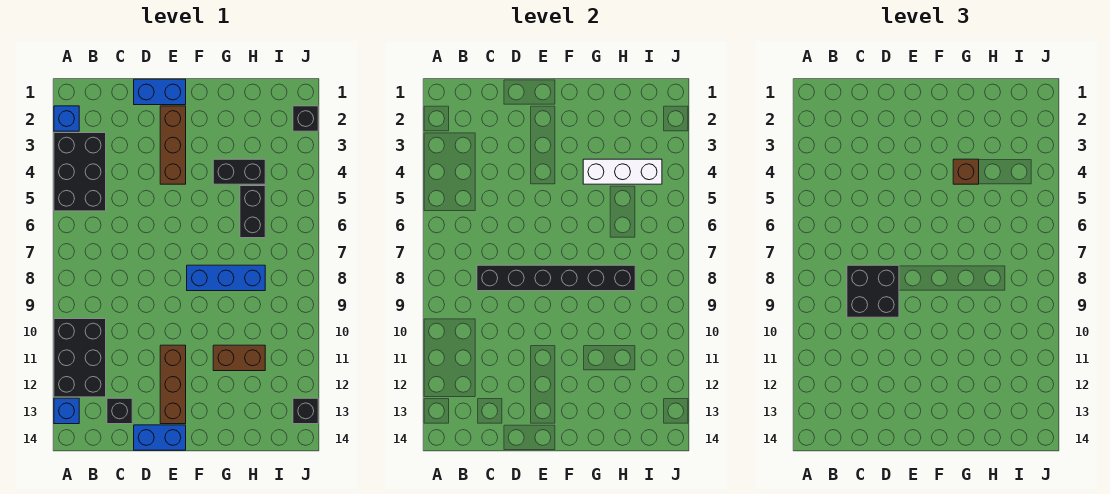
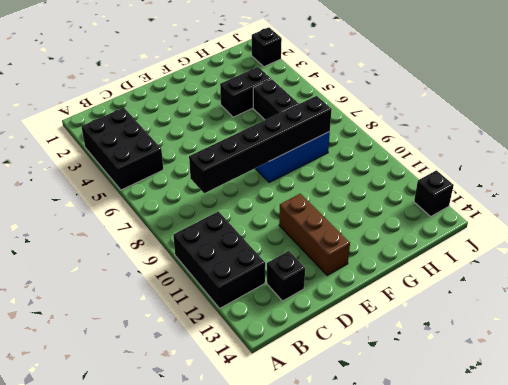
none -> blue brick A2 level 1
none -> blue brick A13 level 1
none -> blue brick D1:E1 level 1

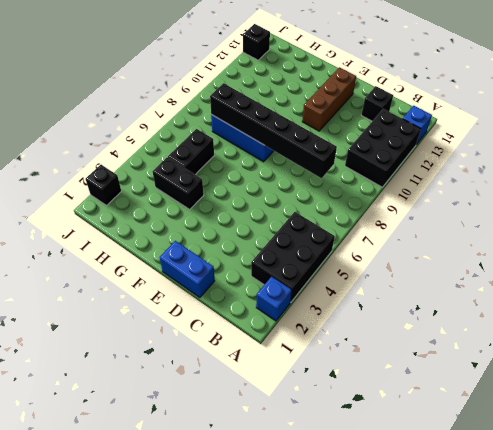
none -> blue brick D14:E14 level 1
none -> brown brick E2:E4 level 1
none -> brown brick G11:H11 level 1

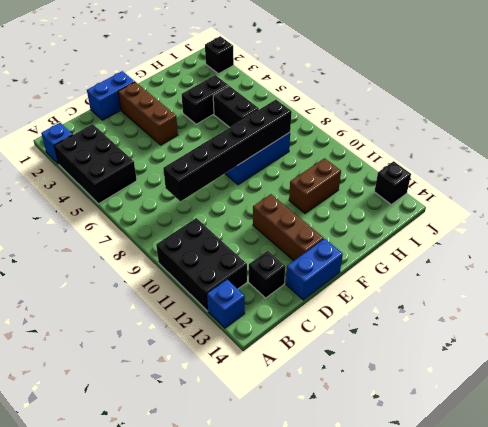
none -> white brick G4:I4 level 2
none -> black brick C8:D9 level 3
none -> brown brick G4 level 3

